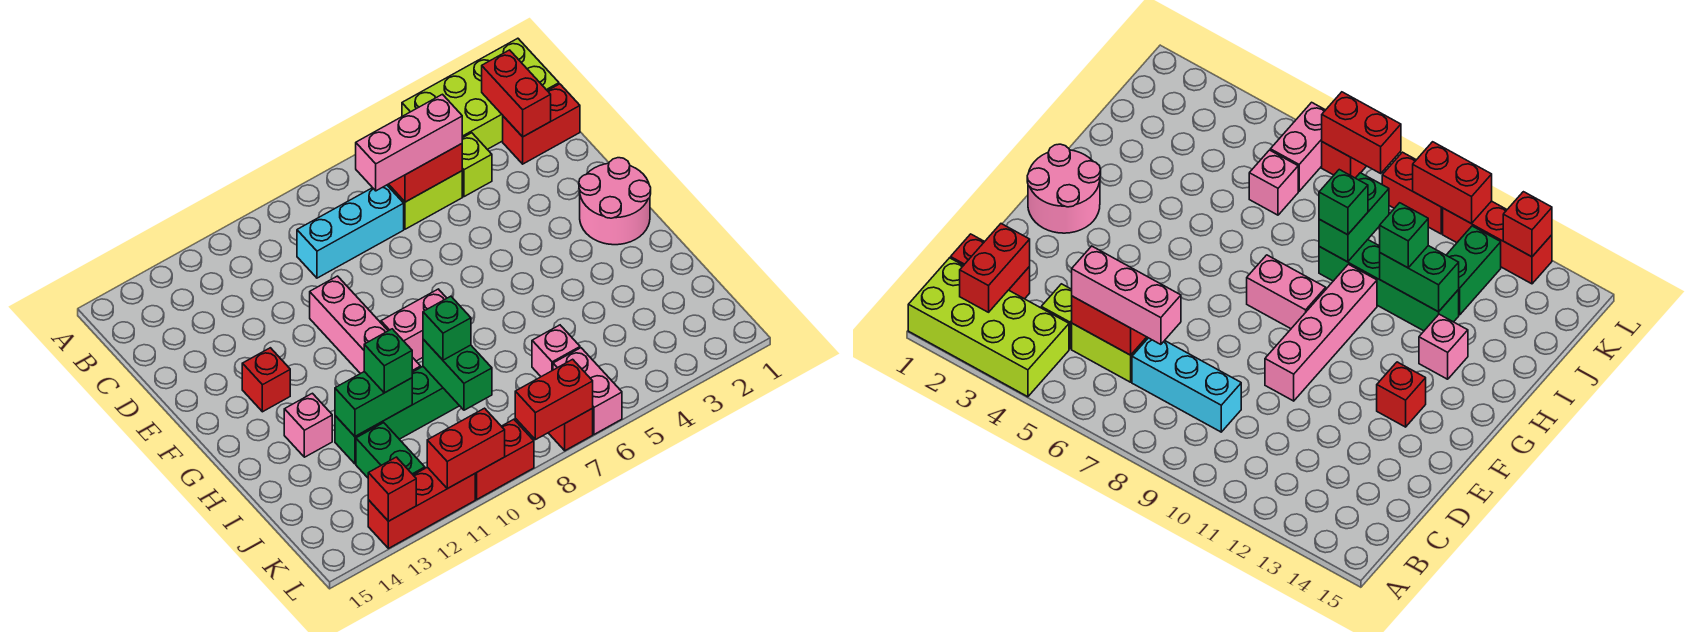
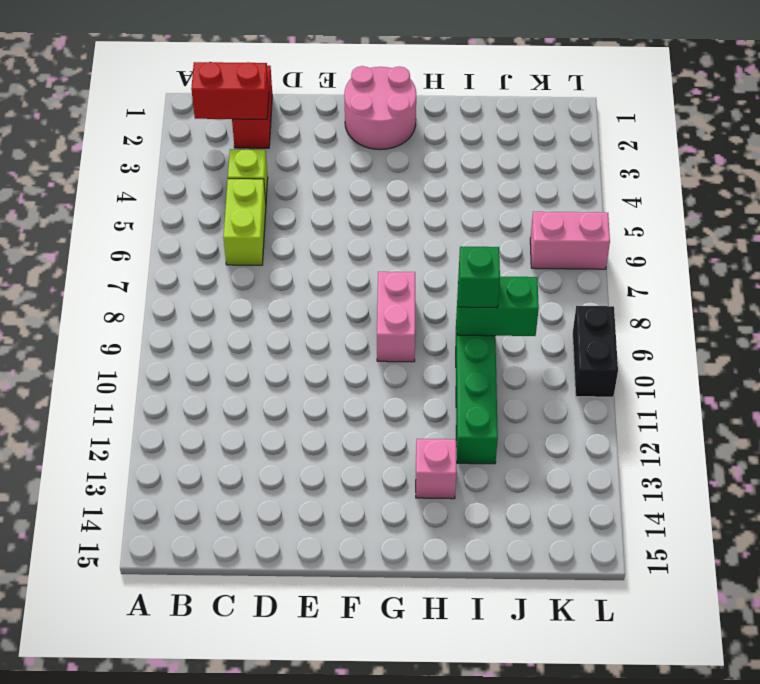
black brick L9:L10 level 1 -> red brick L9:L10 level 1
none -> lime brick A1:B4 level 1
none -> cyan brick C7:C9 level 1
none -> pink brick E10:H10 level 1

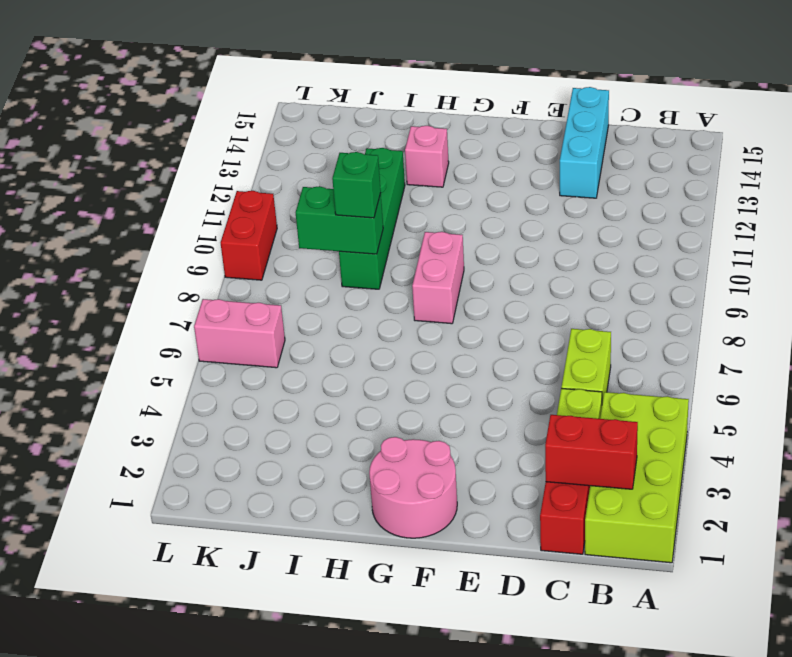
cyan brick D13:D15 level 1 -> cyan brick C7:C9 level 1
none -> pink brick E10:H10 level 1
none -> red brick F13 level 1
none -> pink brick J6 level 1

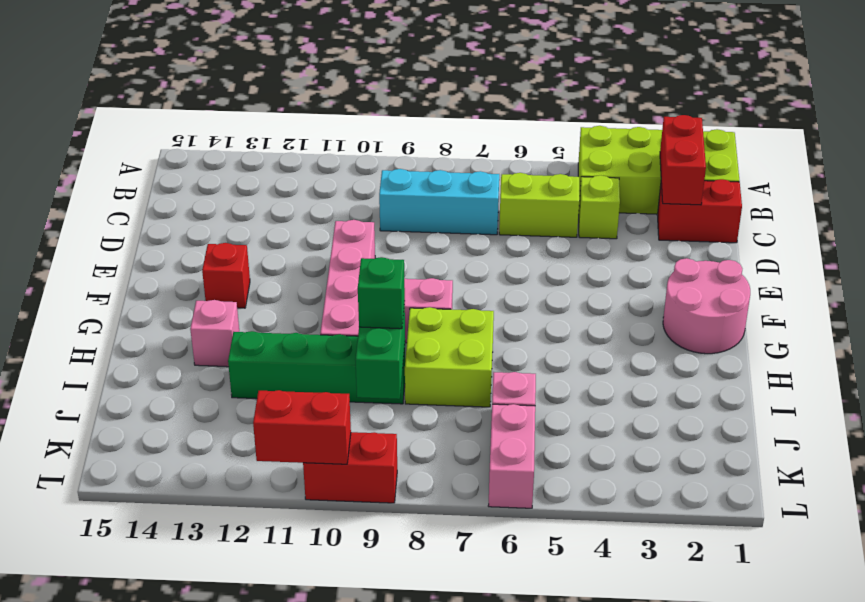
lime brick H7:I8 level 1 -> none
none -> green brick J12:K12 level 1
none -> red brick L7 level 1
none -> red brick L11:L13 level 1

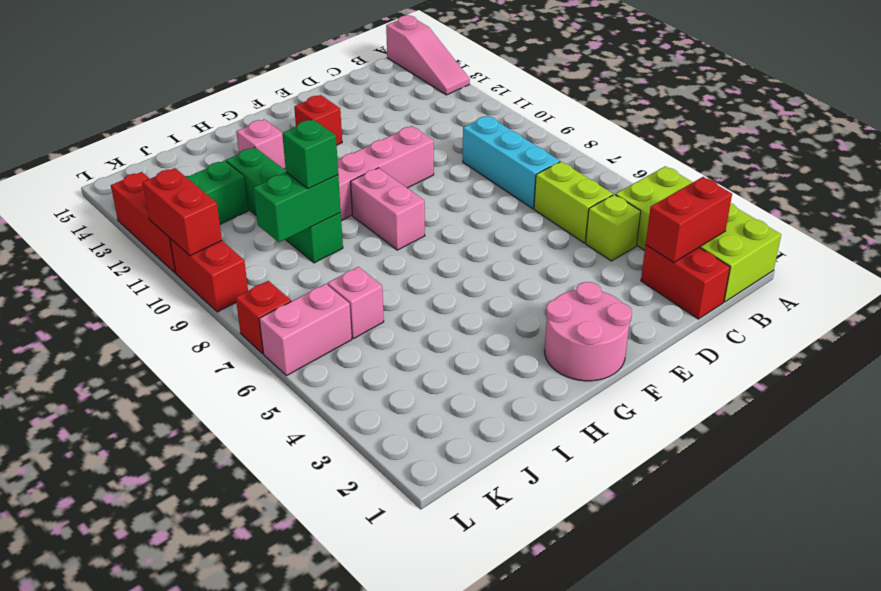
pink slope A13:A15 level 1 top 15 -> none
none -> red brick C5:C6 level 2
none -> green brick I11:I12 level 2
none -> red brick L7:L8 level 2

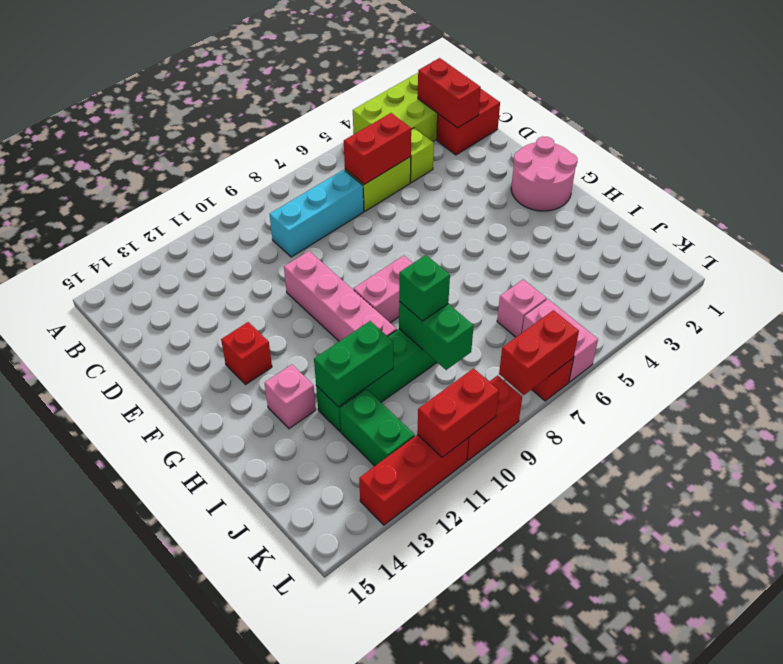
none -> red brick L13 level 2
none -> pink brick C5:C7 level 3
none -> green brick I11 level 3

